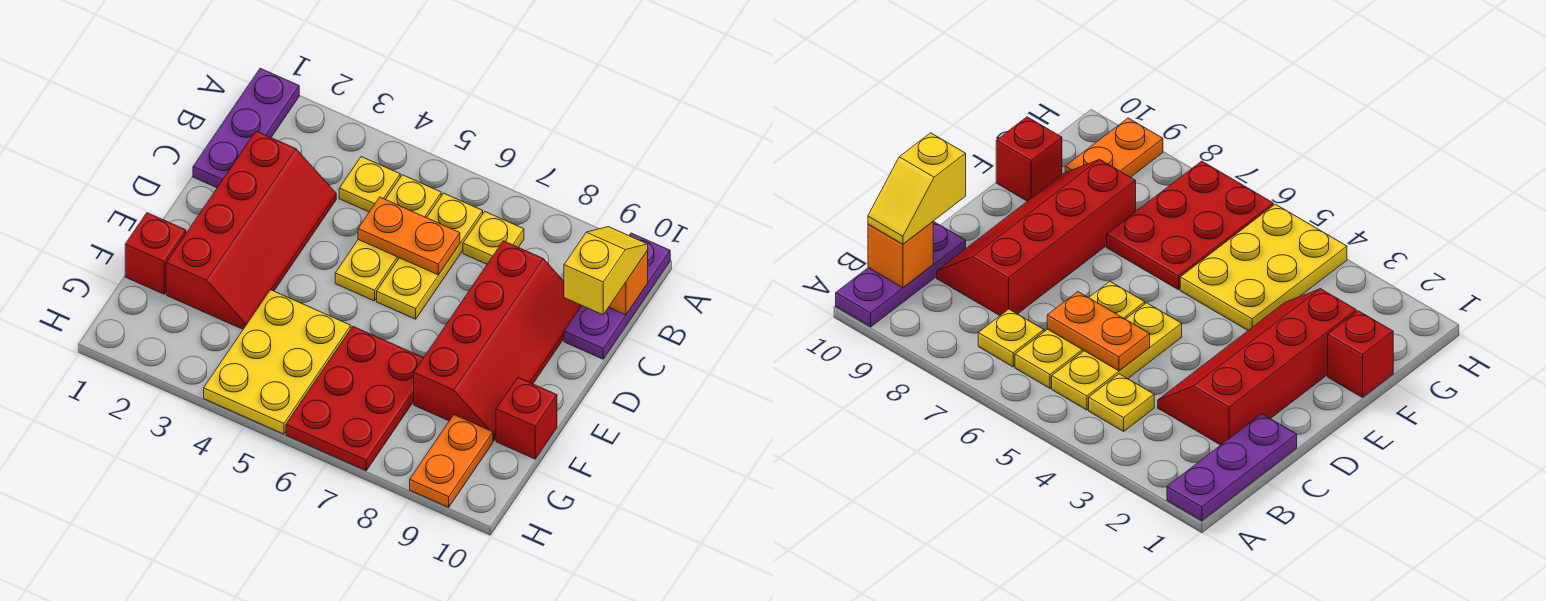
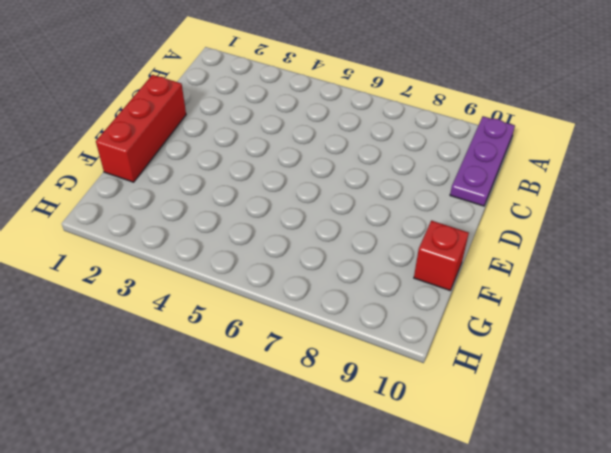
red brick D1:F1 level 1 -> red brick F1 level 1
none -> purple plate A1:C1 level 1
none -> yellow plate B4 level 1
none -> yellow plate B5:D5 level 1

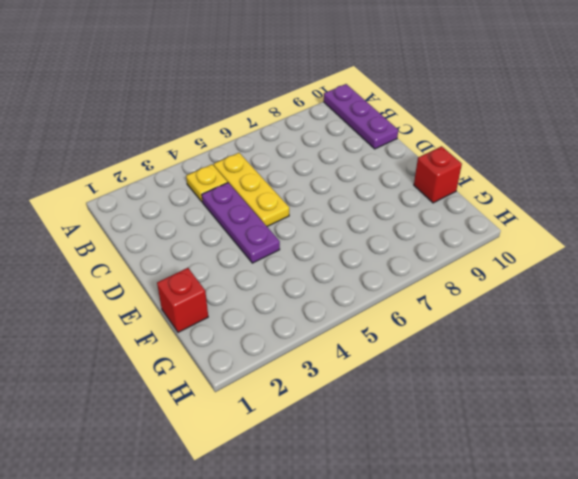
purple plate C4:E4 level 1 -> purple plate A1:C1 level 1
none -> yellow plate B6:D6 level 1
none -> yellow plate B7 level 1
none -> red slope C2:F3 level 1 top 2

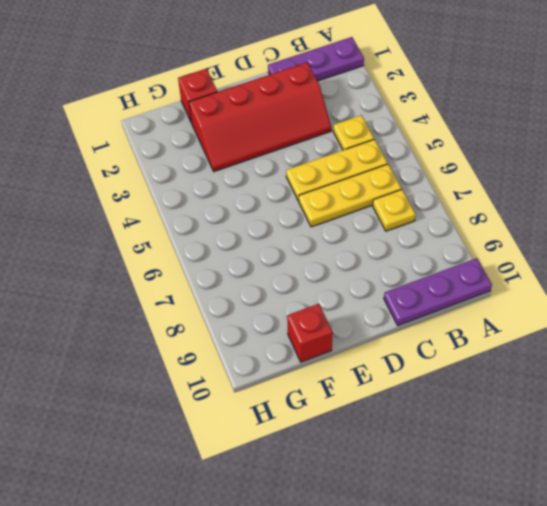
none -> red slope C8:F9 level 1 top 8
none -> yellow plate F4:H5 level 1
none -> red plate F6:H7 level 1

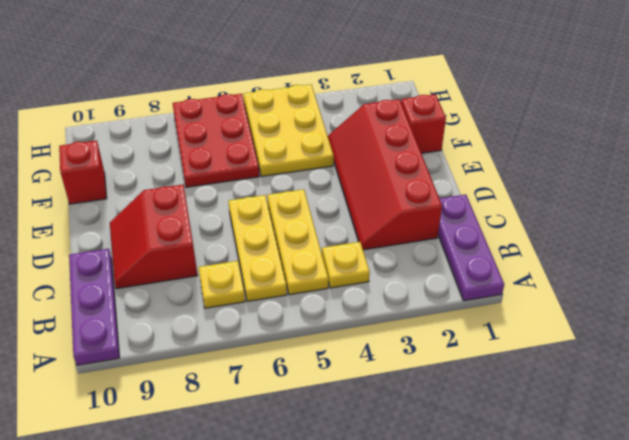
red slope C8:D9 level 1 top 8 -> red slope C8:F9 level 1 top 8
none -> orange plate G9:H9 level 1
none -> orange brick B10 level 2
none -> orange plate C5:C6 level 2

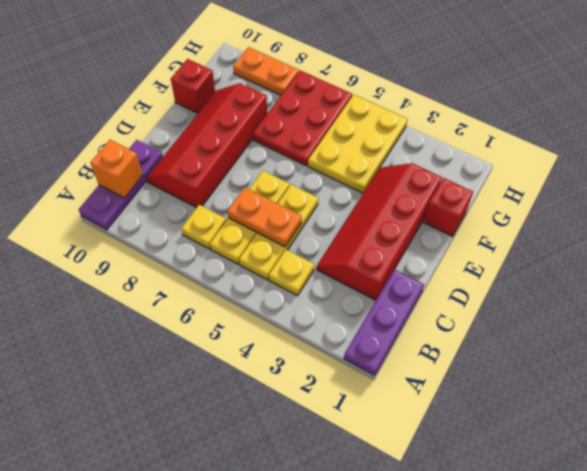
orange plate H8:H9 level 1 -> orange plate G9:H9 level 1
none -> yellow slope B10:C10 level 3 top C

